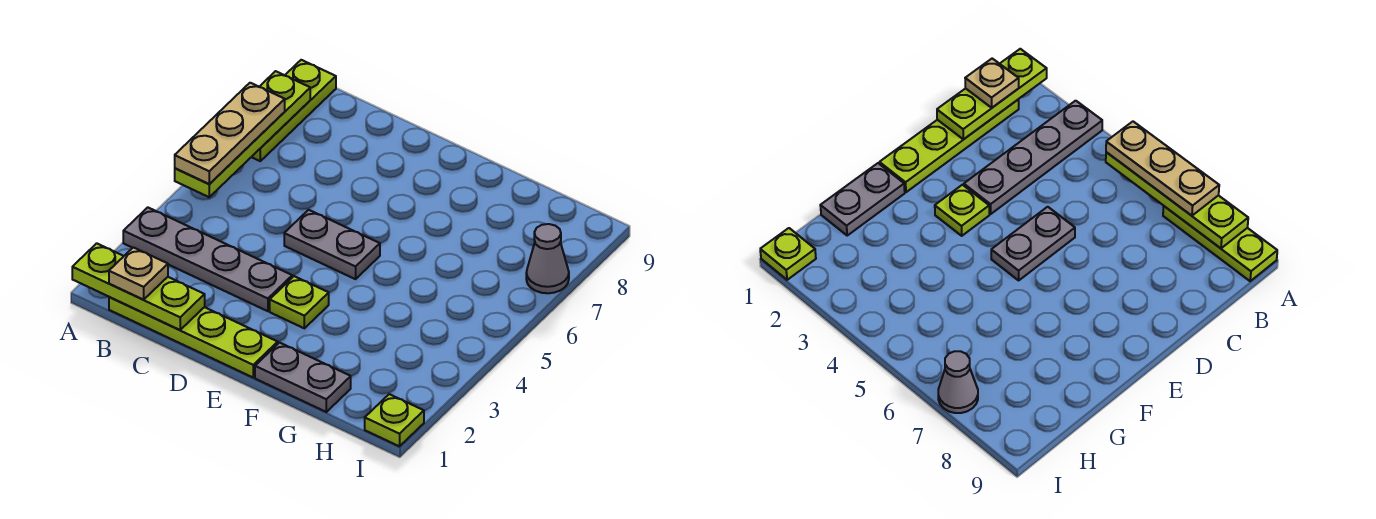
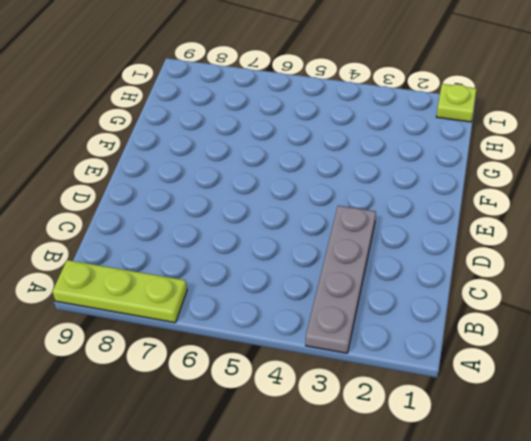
none -> lime plate B1:E1 level 1
none -> grey plate D5:E5 level 1
none -> lime plate E3 level 1

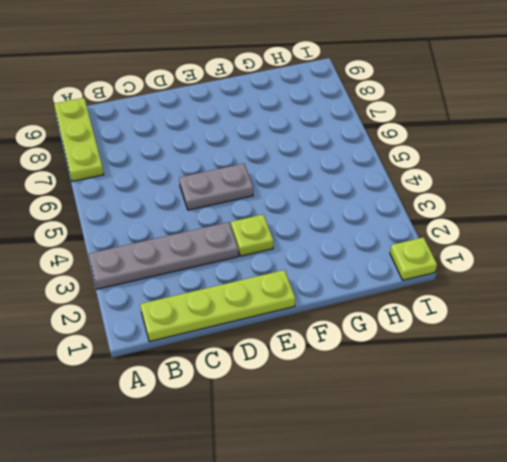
none -> grey plate F1:G1 level 1
none -> grey cone I7 level 1
none -> lime plate A1:C1 level 2

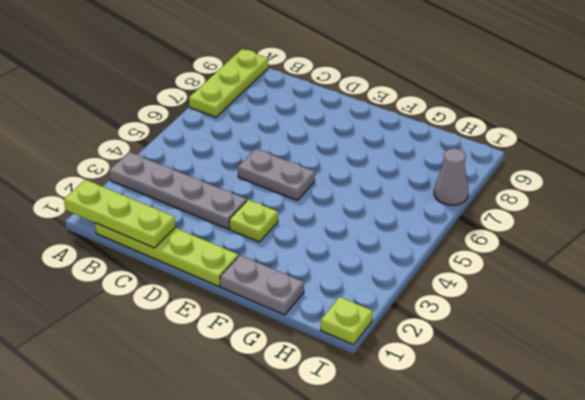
none -> lime plate A5:A8 level 2
none -> tan plate A5:A7 level 3
none -> tan plate B1 level 3

